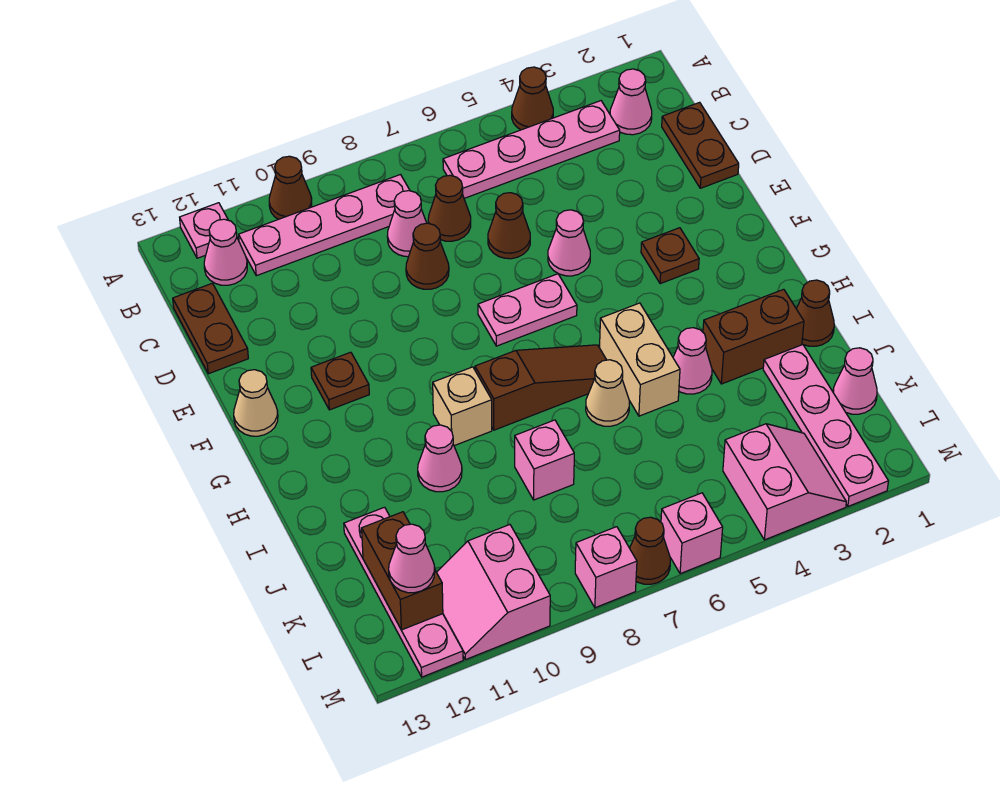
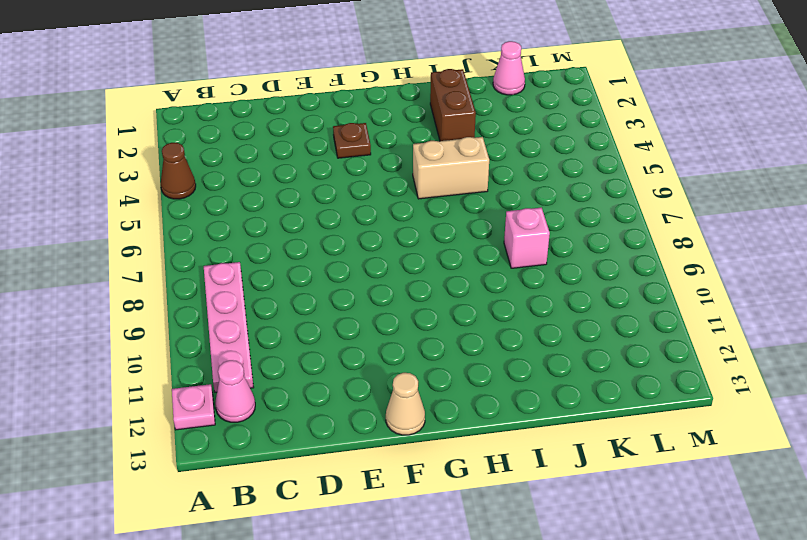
none -> brown cone A10 level 1
none -> pink cone B2 level 1
none -> pink plate B3:B6 level 1
none -> brown plate C1:D1 level 1

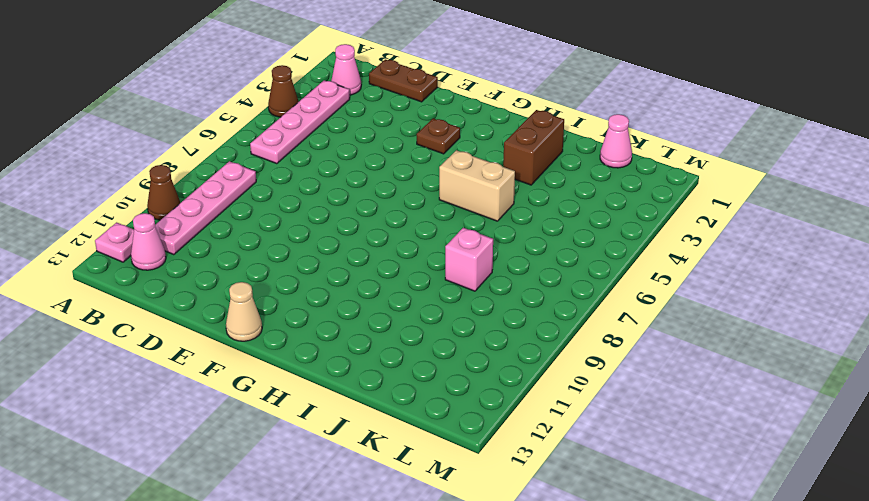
none -> brown cone C7 level 1
none -> pink cone C8 level 1
none -> brown plate C13:D13 level 1
none -> brown cone D6 level 1

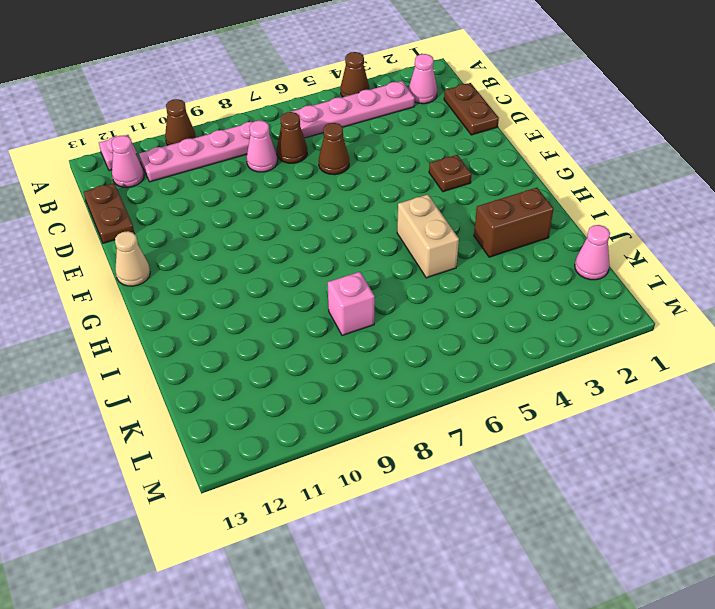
none -> brown cone D8 level 1
none -> pink cone E5 level 1
none -> pink plate F6:F7 level 1
none -> brown plate F11 level 1

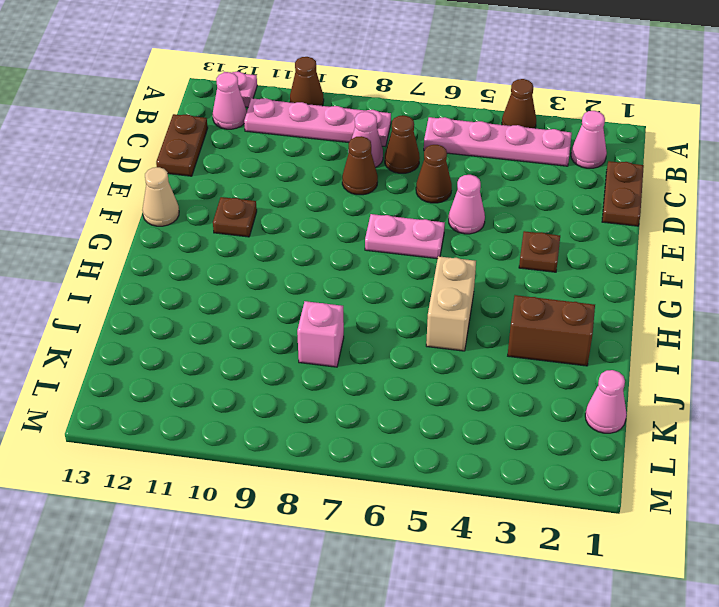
none -> brown slope H6:H8 level 1 top 8
none -> tan brick H9 level 1
none -> brown cone I1 level 1
none -> pink cone I4 level 1

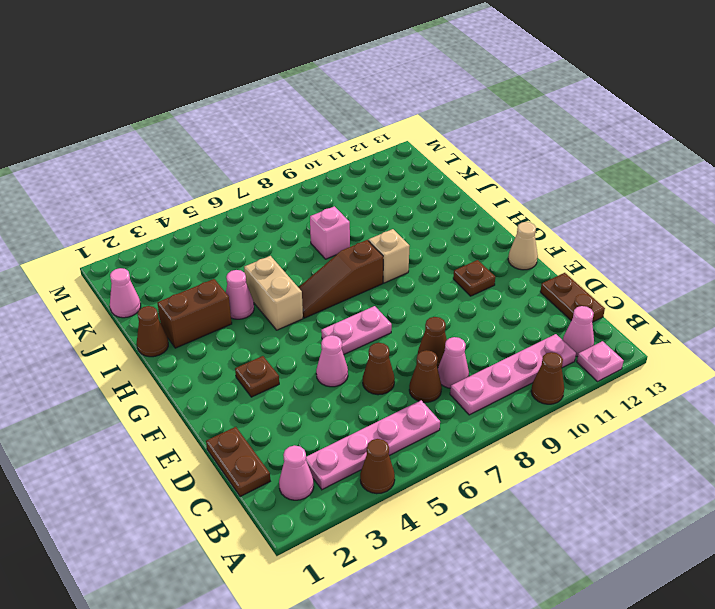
none -> tan cone I6 level 1
none -> pink cone I10 level 1
none -> pink plate J2:M2 level 1
none -> pink plate J12:M12 level 1

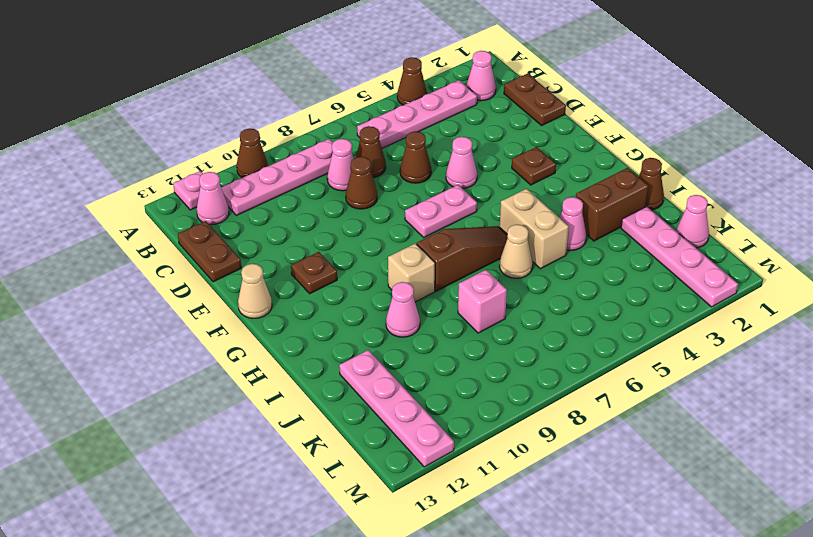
none -> pink slope L3:M4 level 1 top 4
none -> pink slope L10:M11 level 1 top 10
none -> pink brick M6 level 1
none -> brown cone M7 level 1

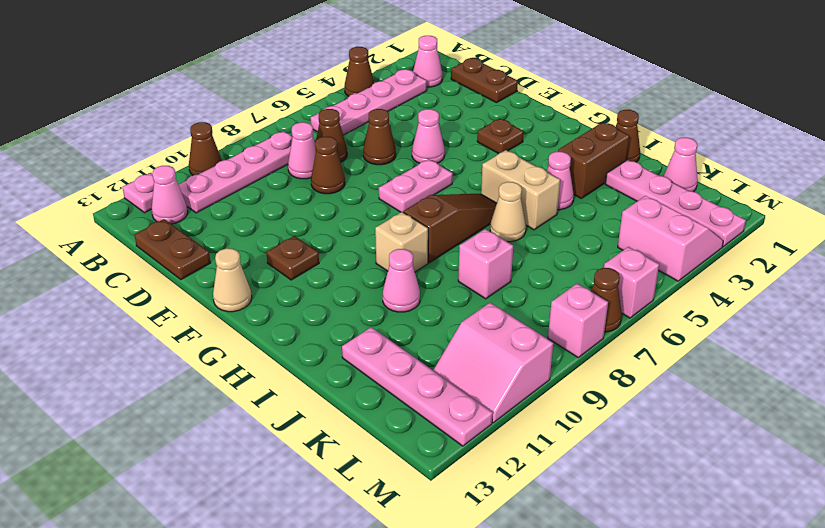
none -> brown brick K12:L12 level 2
none -> pink cone L12 level 3

